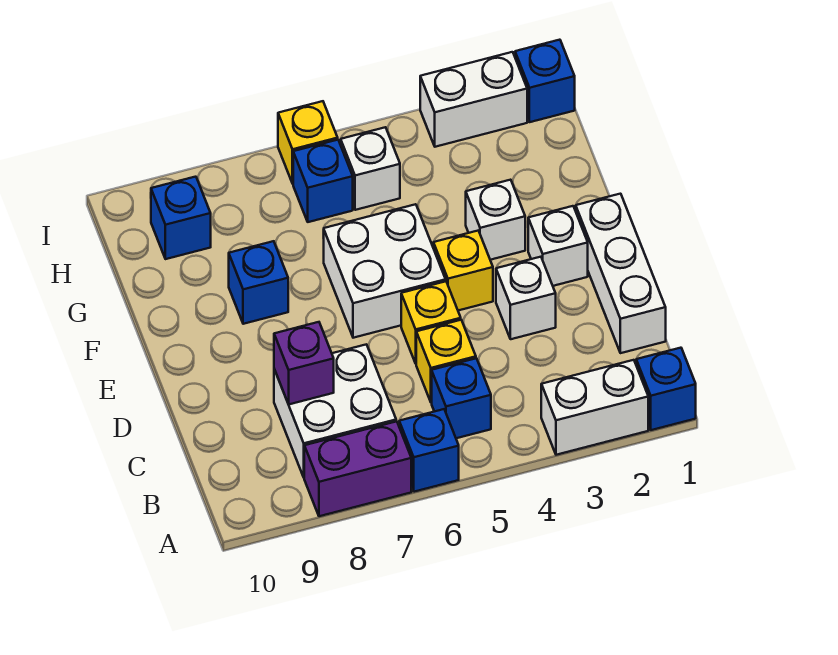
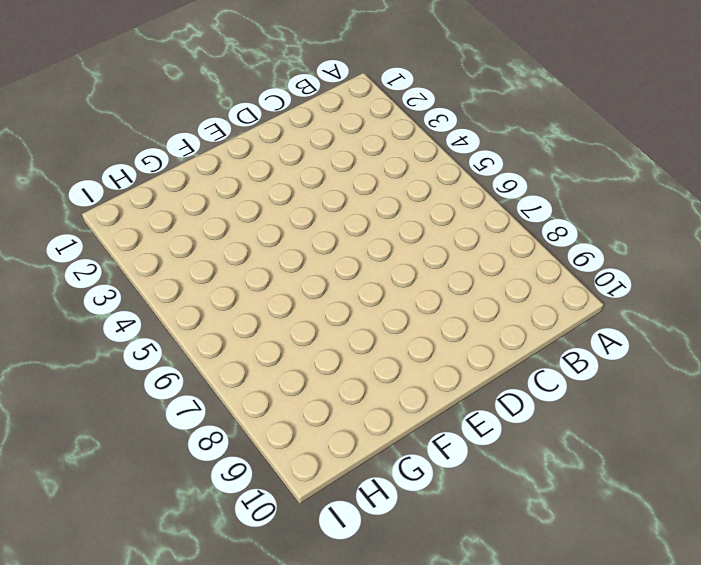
none -> blue brick A1 level 1
none -> white brick A2:A3 level 1
none -> blue brick A6 level 1

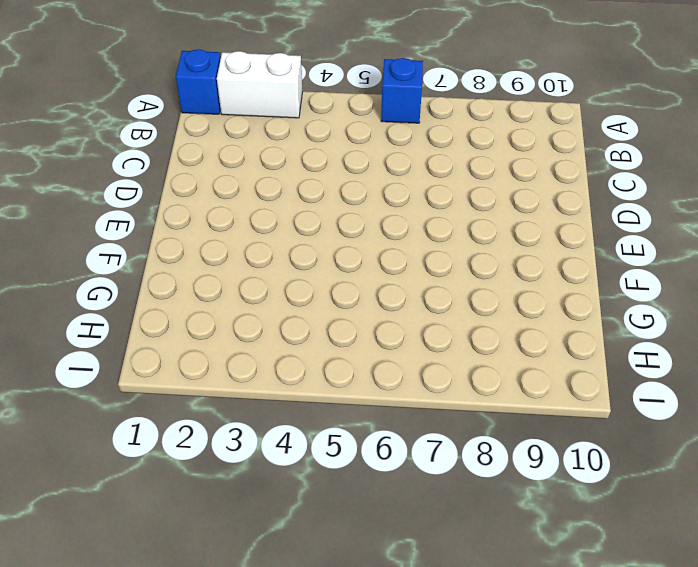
none -> purple brick A7:A8 level 1
none -> blue brick B5 level 1
none -> white brick B7:C8 level 1

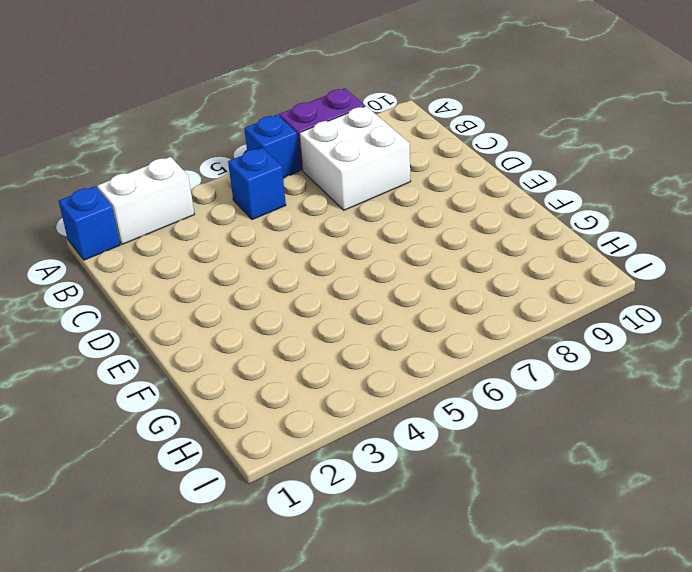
none -> white brick C1:E1 level 1
none -> yellow brick C5 level 1
none -> white brick D3 level 1

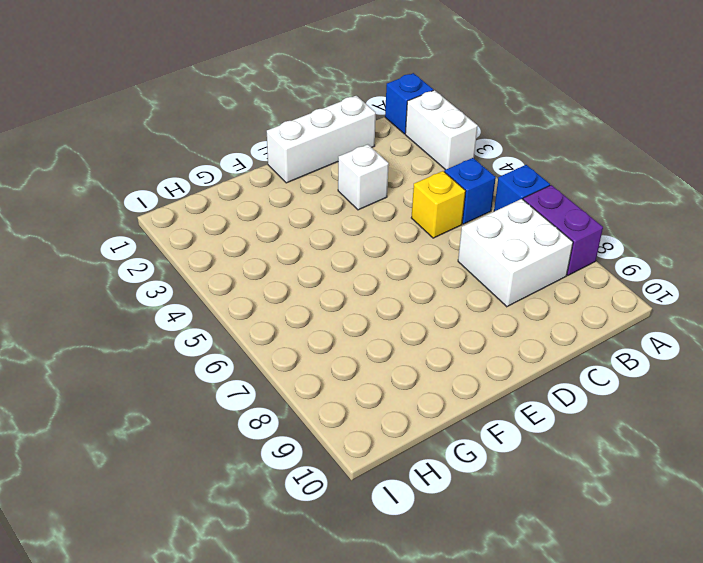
none -> yellow brick D5 level 1
none -> white brick E2 level 1
none -> yellow brick E4 level 1

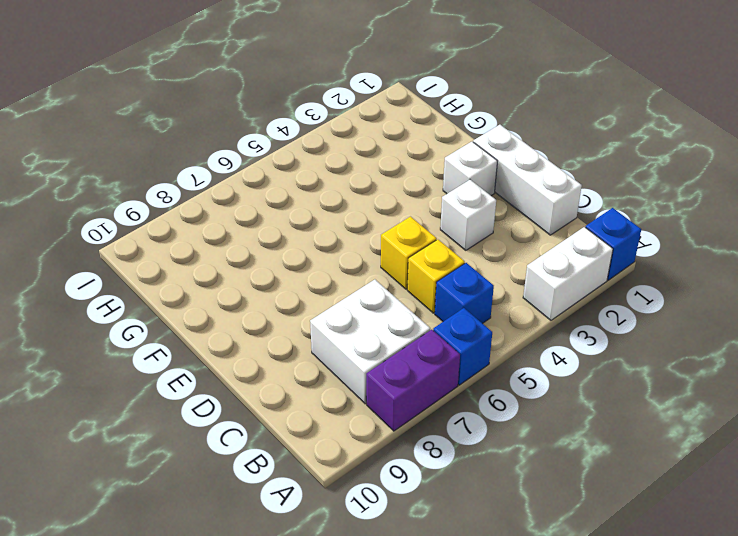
none -> yellow brick E4 level 1
none -> white brick E5:F6 level 1
none -> white brick F3 level 1

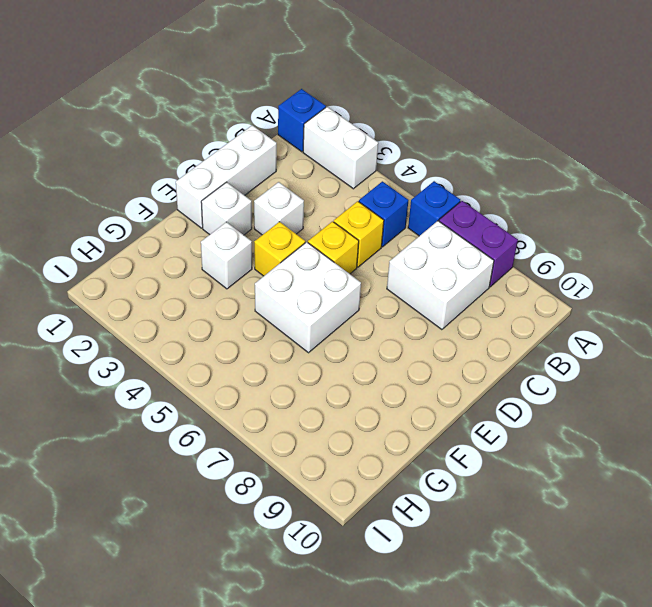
none -> blue brick F8 level 1
none -> white brick H5 level 1
none -> blue brick H6 level 1

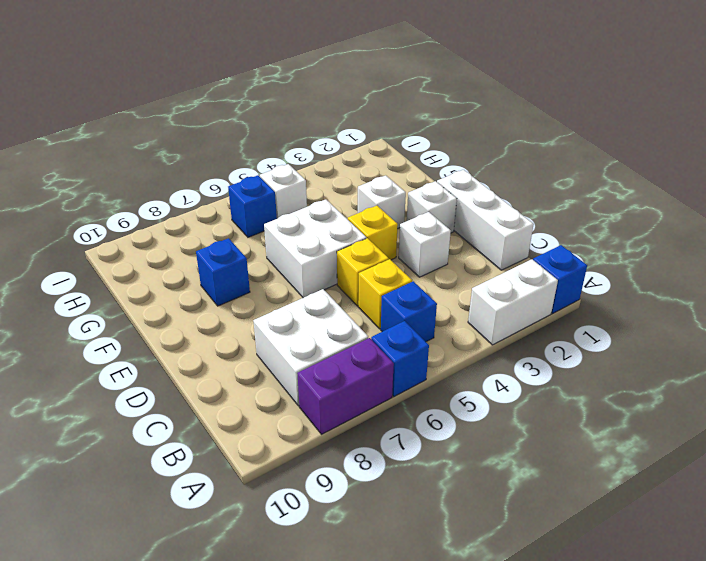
none -> blue brick H9 level 1
none -> blue brick I1 level 1
none -> white brick I2:I3 level 1

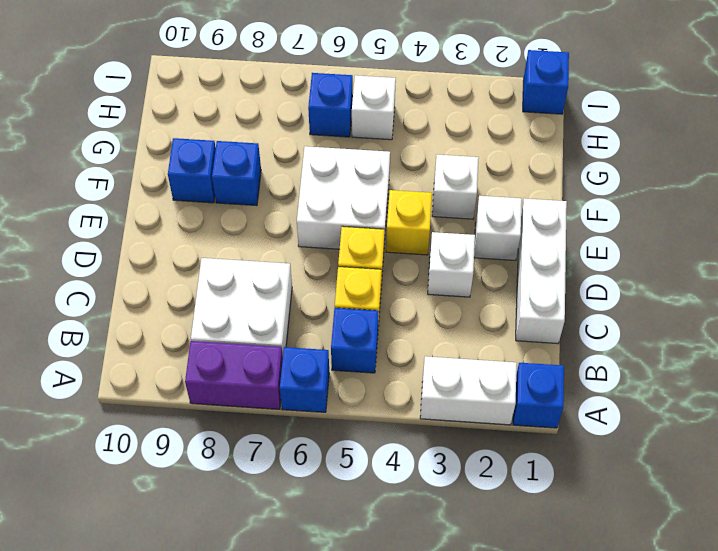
blue brick F9 level 1 -> blue brick H9 level 1
none -> white brick I2:I3 level 1
none -> yellow brick I6 level 1
none -> purple brick C8 level 2

